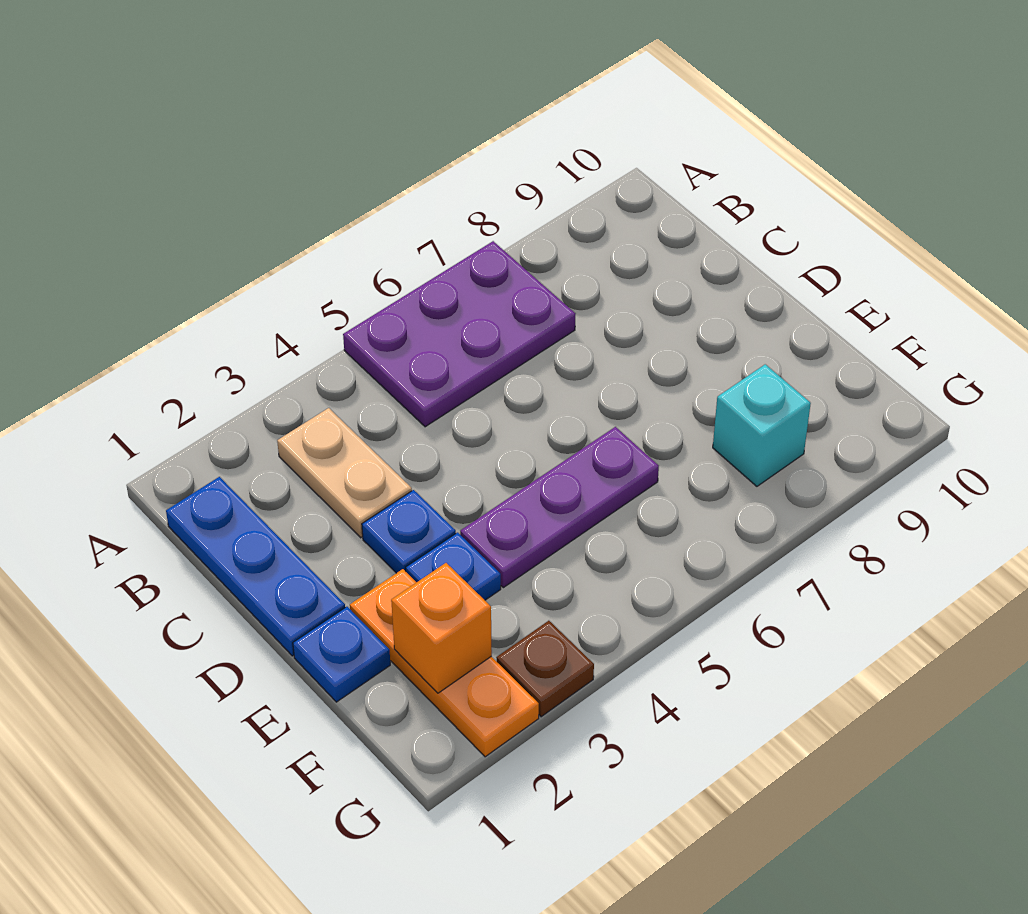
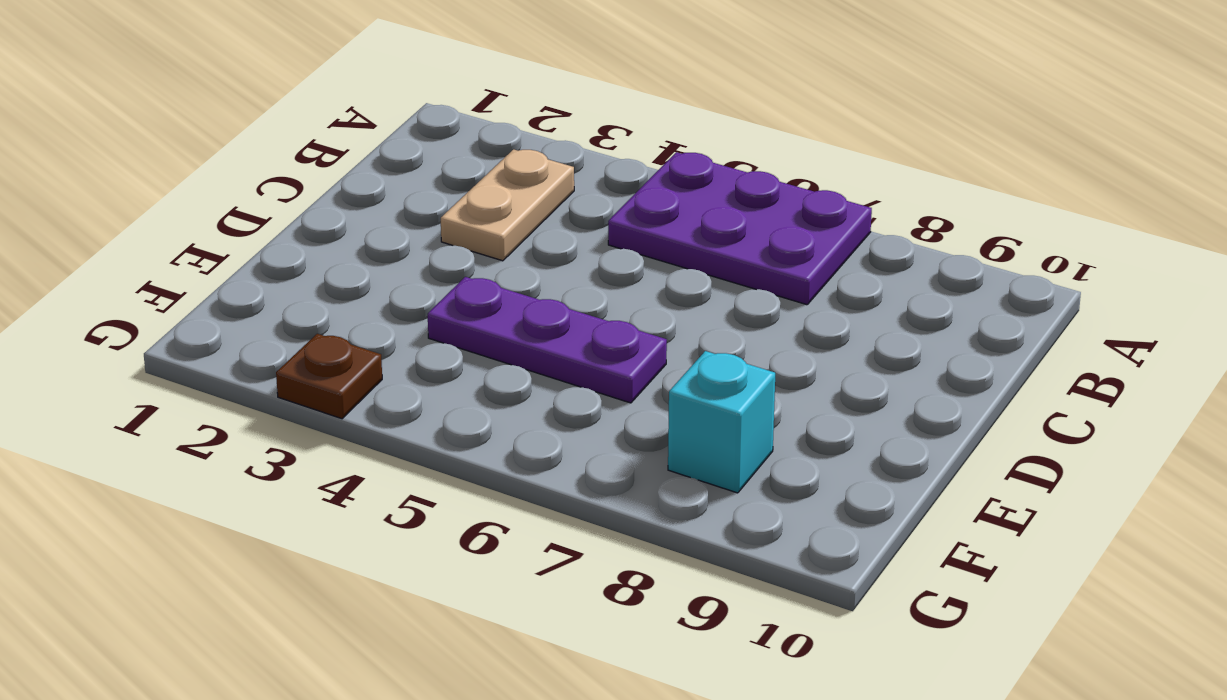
none -> blue plate B1:D1 level 1
none -> blue plate D3 level 1

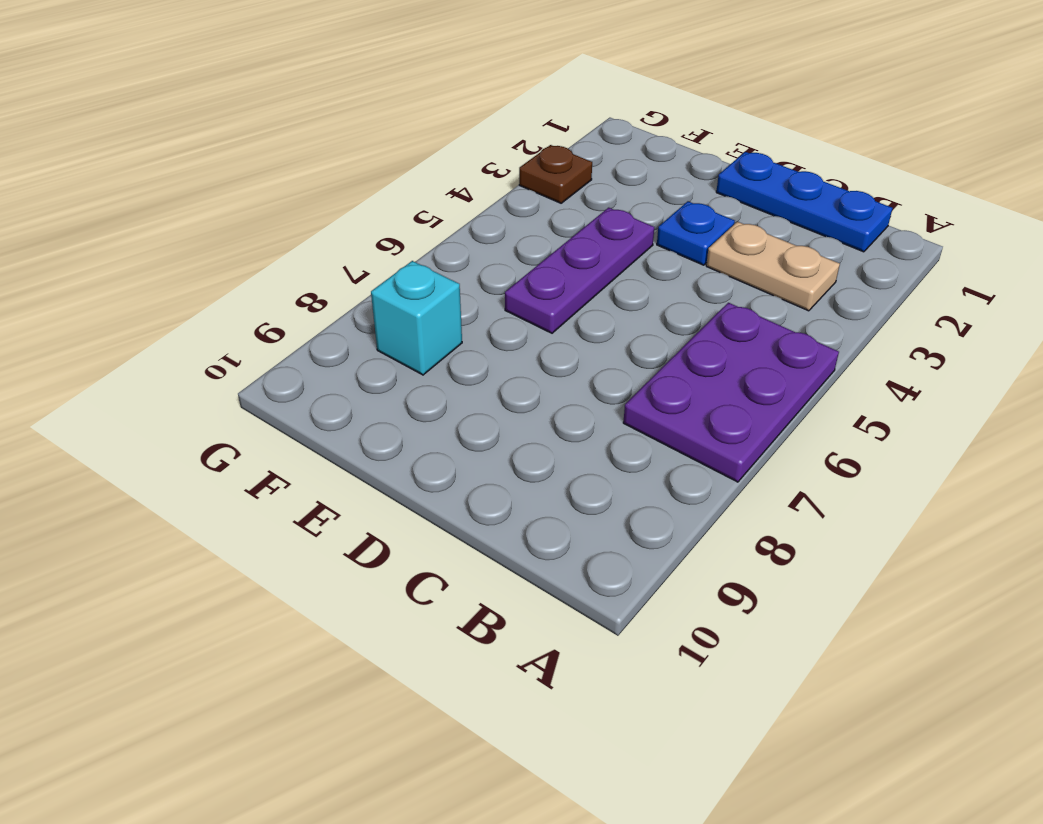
none -> blue plate E1 level 1
none -> orange plate E2:G2 level 1

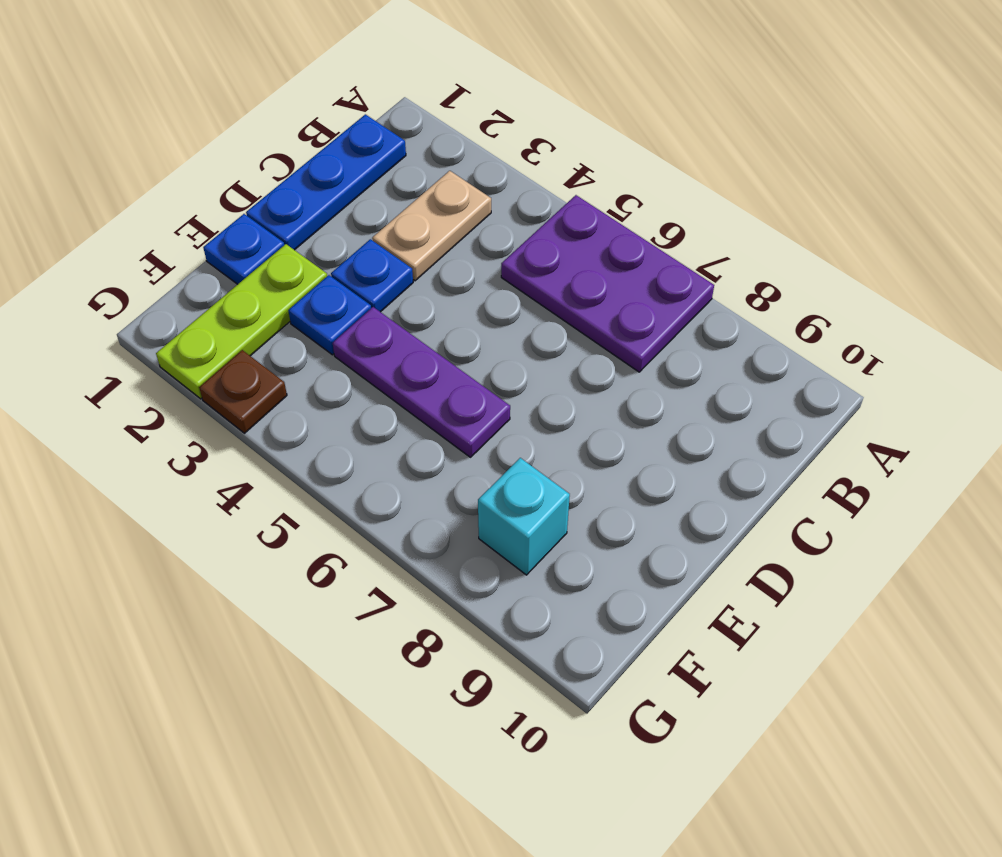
lime plate E2:G2 level 1 -> orange plate E2:G2 level 1
none -> orange brick F2 level 2

